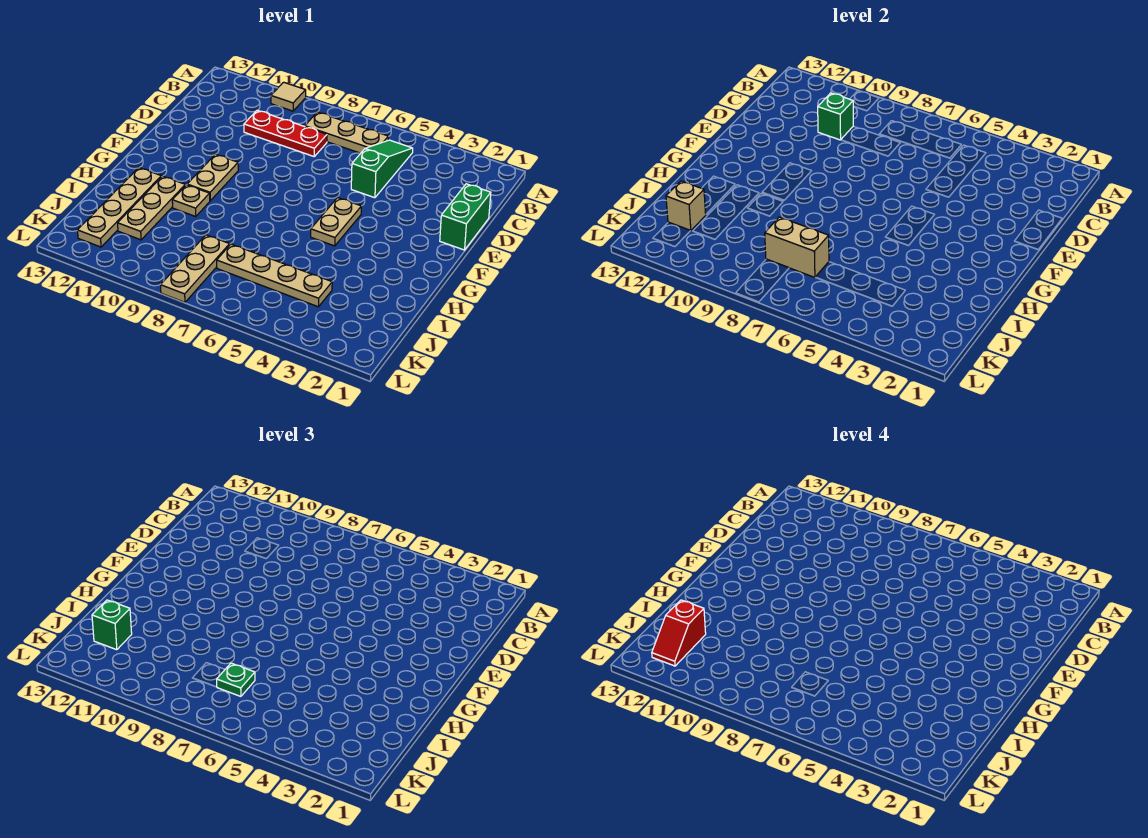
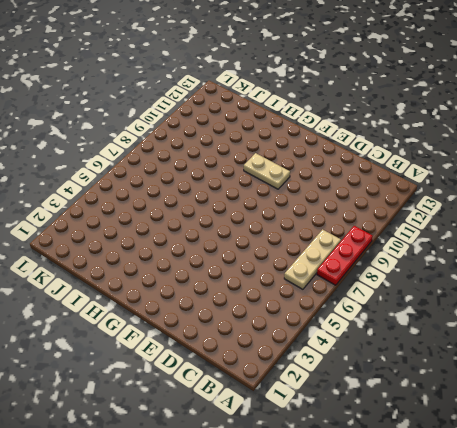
red plate A7:A9 level 1 -> red plate C8:C10 level 1
none -> tan tile A10 level 1
none -> green slope B5:D5 level 1 top D
none -> green brick D1:E1 level 1

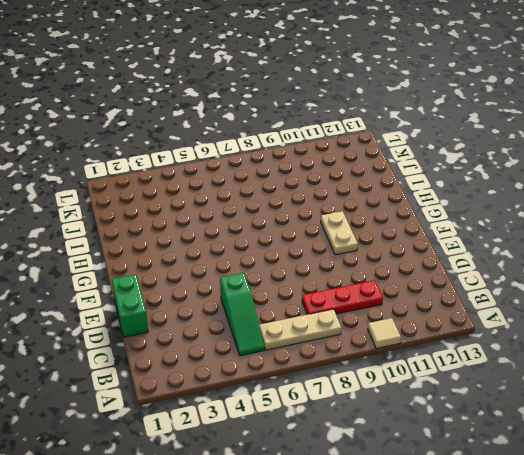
none -> tan plate F5:G5 level 1
none -> tan plate H10 level 1
none -> tan plate H11:J11 level 1

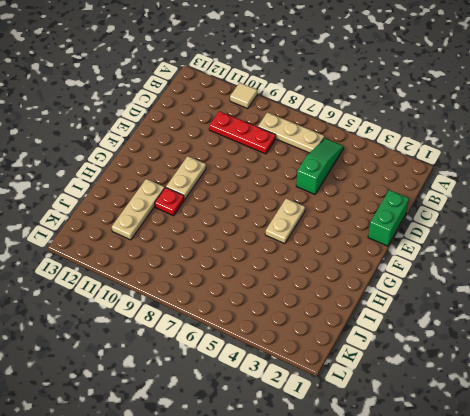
red plate H10 level 1 -> tan plate H10 level 1
none -> tan plate H12:K12 level 1
none -> tan plate J4:J7 level 1
none -> tan plate J8:L8 level 1

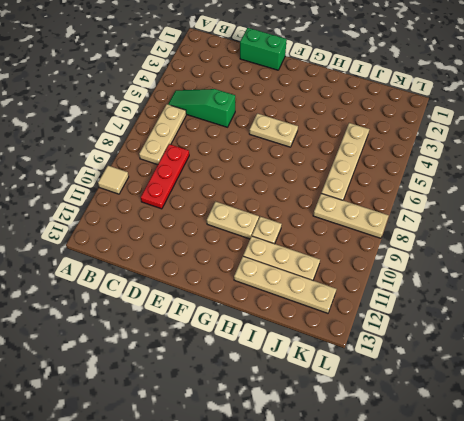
none -> green brick C10 level 2
none -> tan brick J7:J8 level 2
none -> tan brick J12 level 2

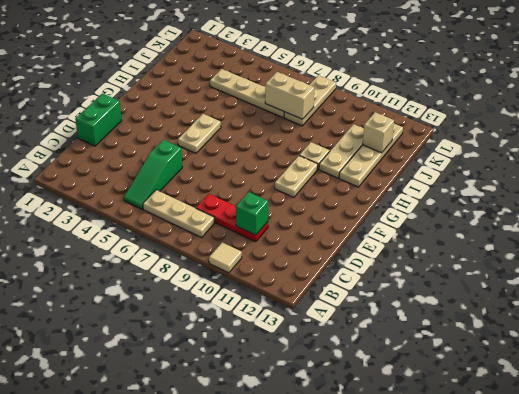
none -> green plate J7 level 3
none -> green brick J12 level 3
none -> red slope J12:K12 level 4 top J

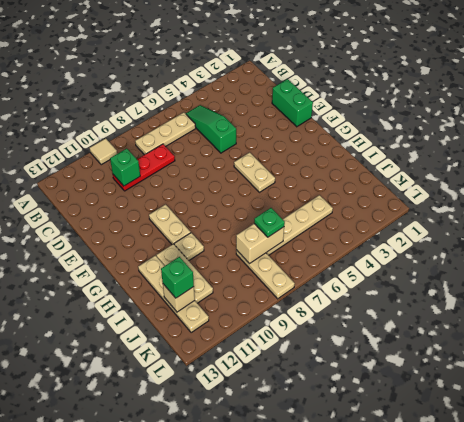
none -> red slope J12:K12 level 4 top J

